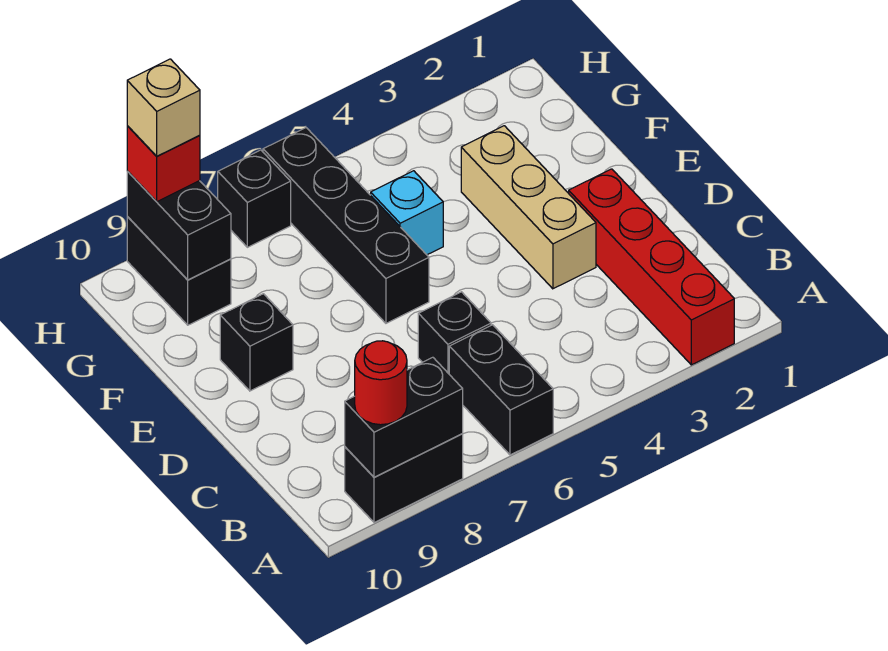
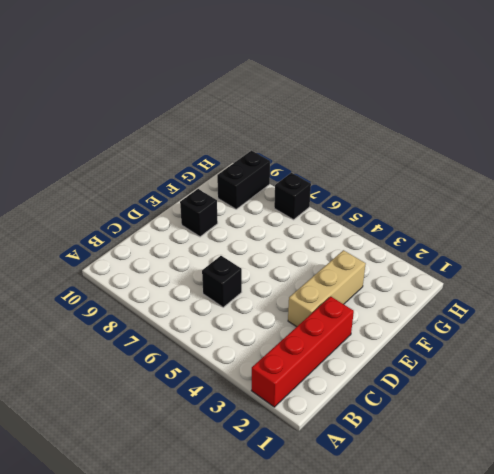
none -> black brick A6:B6 level 1
none -> black brick A8:A9 level 1
none -> black brick E6:H6 level 1

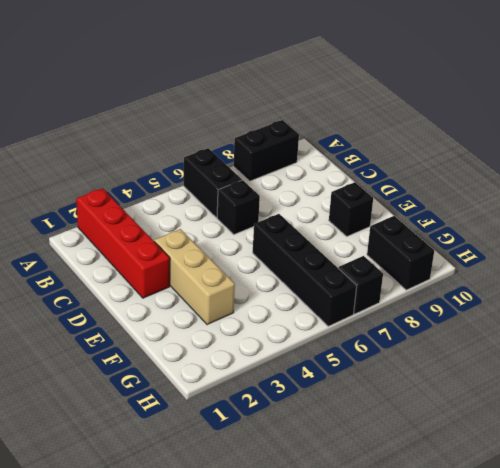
none -> cyan brick F5 level 1
none -> black brick A8:A9 level 2
none -> black brick G9:H9 level 2

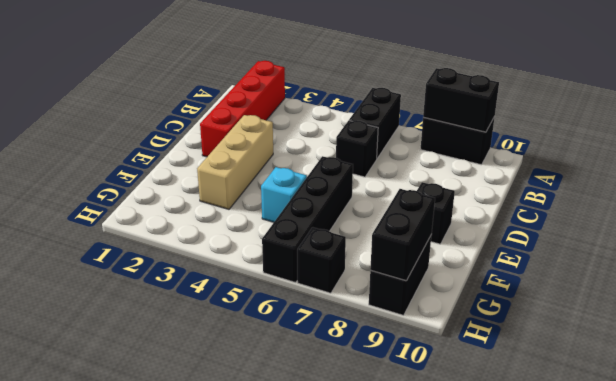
none -> red round brick A9 level 3
none -> red brick H9 level 3
none -> tan brick H9 level 4

